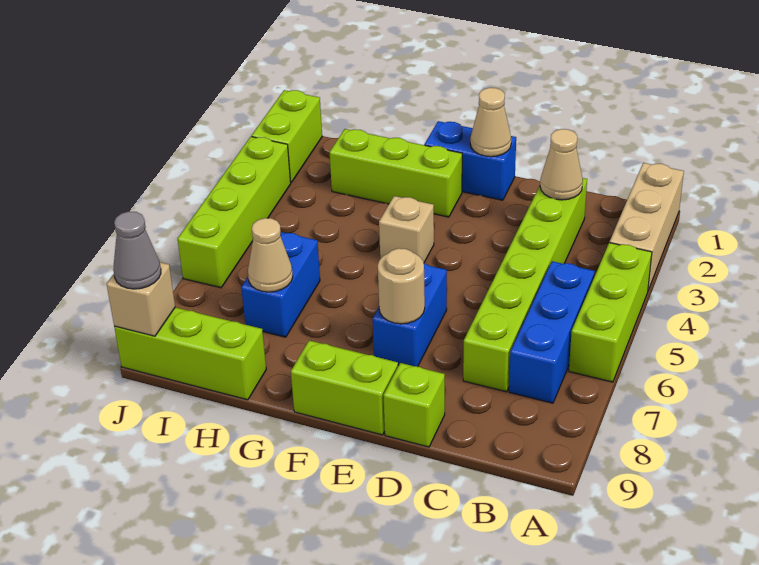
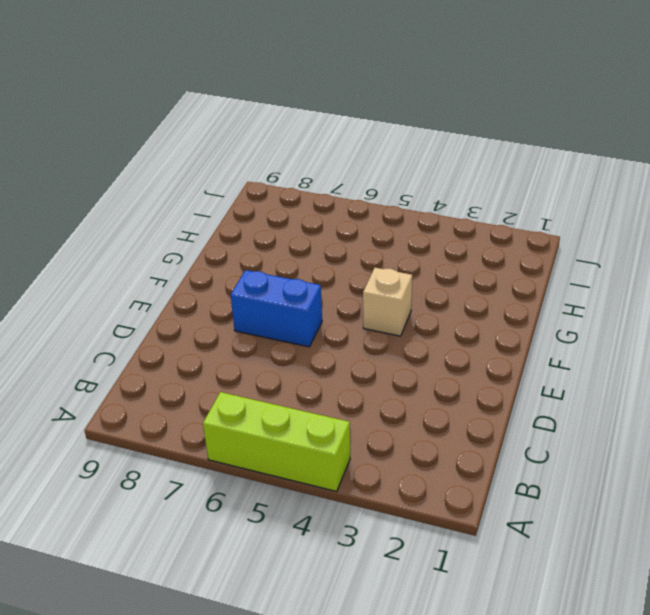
none -> tan brick A1:A3 level 1
none -> blue brick B5:B7 level 1
none -> lime brick C2:C7 level 1

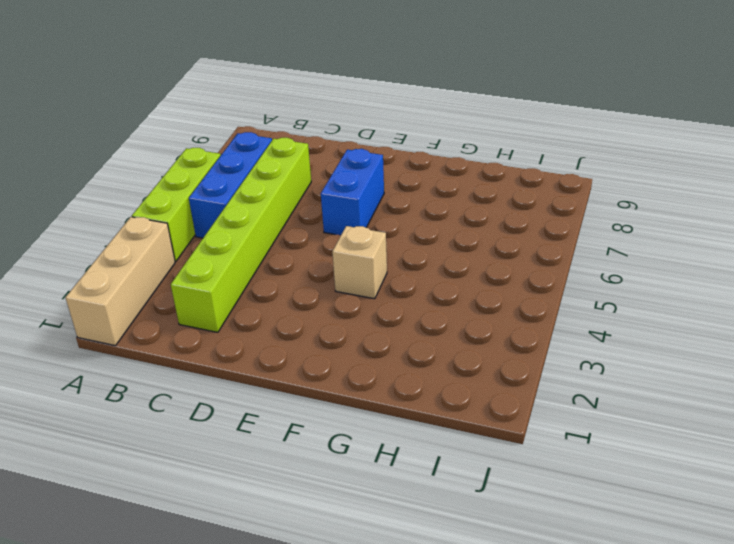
none -> lime brick D9 level 1
none -> blue brick E1:F1 level 1
none -> lime brick E9:F9 level 1

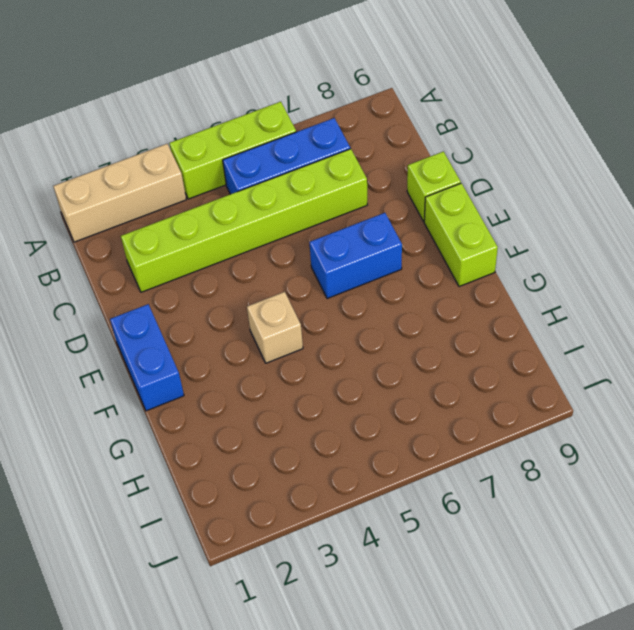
none -> lime brick F2:H2 level 1
none -> blue brick H6:H7 level 1
none -> lime brick H9:J9 level 1

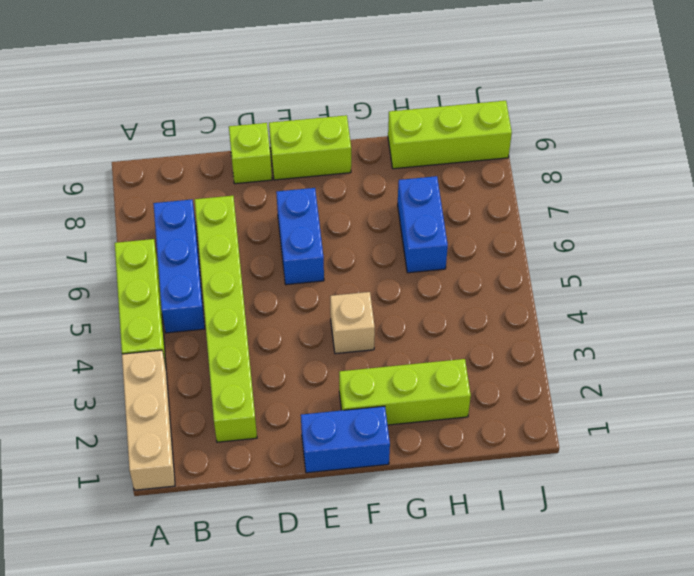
none -> lime brick J1:J2 level 1
none -> lime brick J3:J6 level 1
none -> tan cone C2 level 2

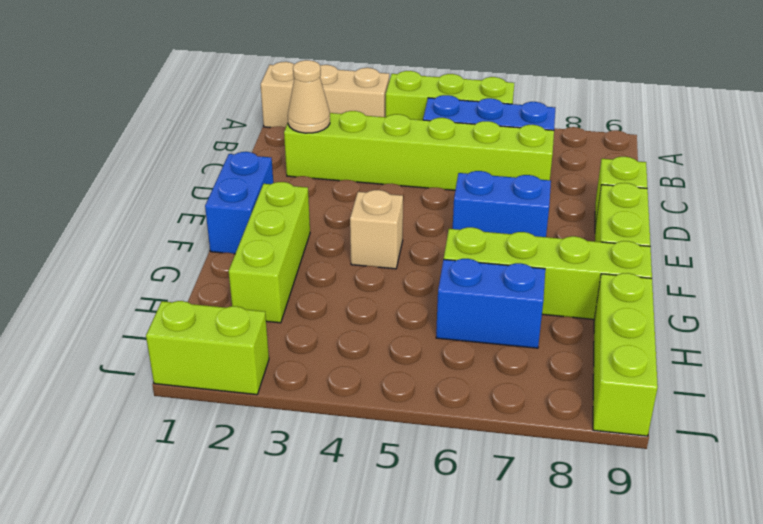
lime brick G6:G9 level 1 -> lime brick J3:J6 level 1
none -> tan cone E1 level 2
none -> tan round brick E7 level 2
none -> tan cone H7 level 2

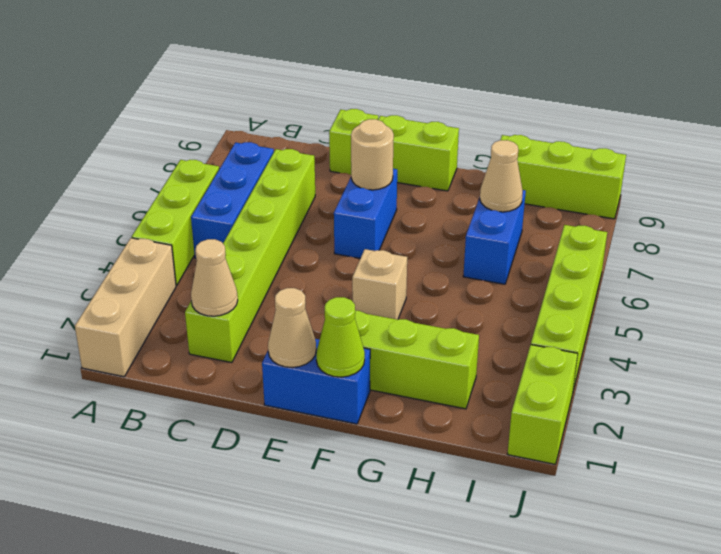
lime cone F1 level 2 -> none
none -> tan brick J9 level 2
none -> grey cone J9 level 3

